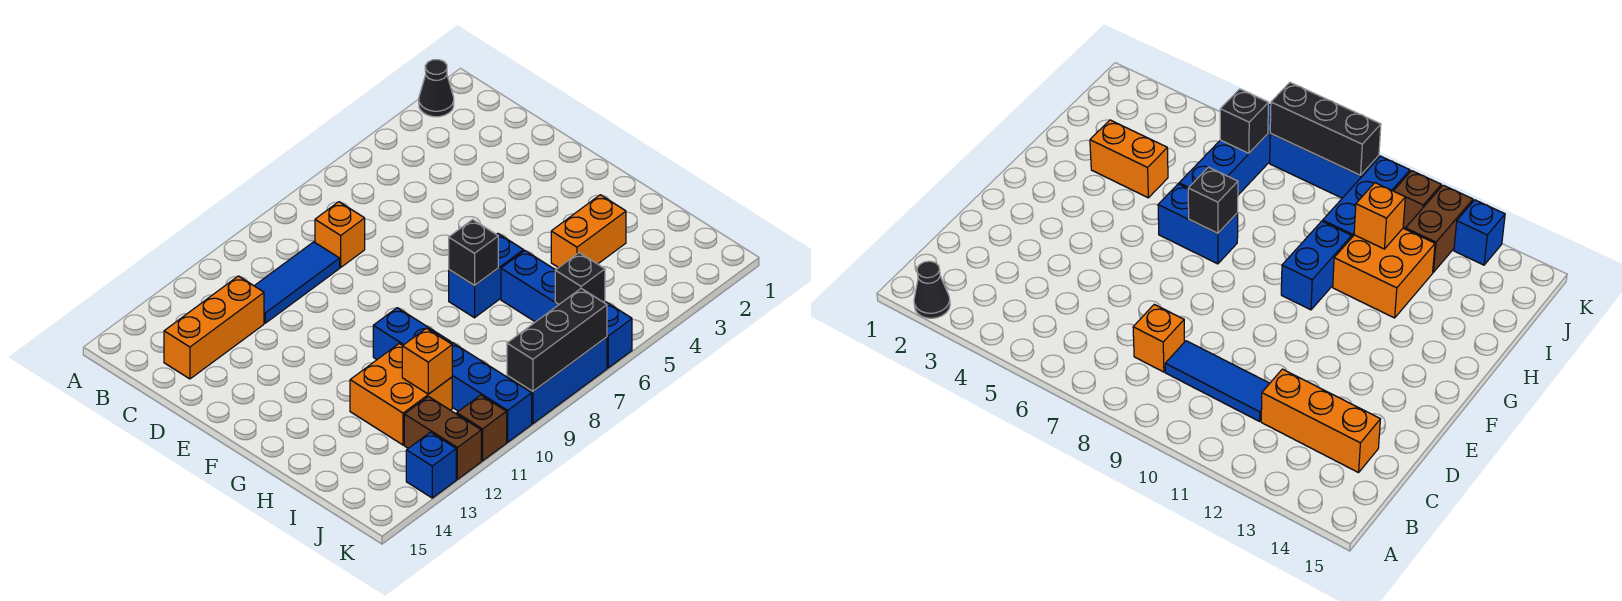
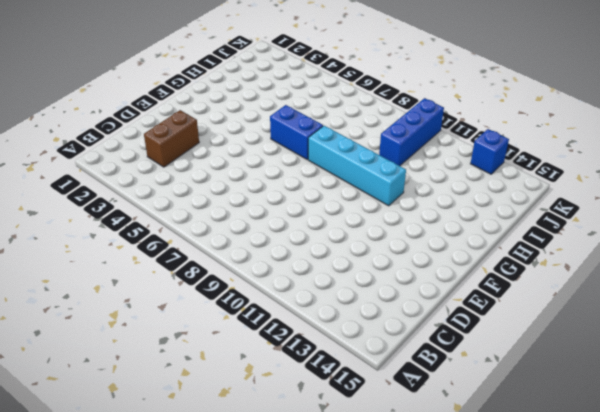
brown brick C3:D3 level 1 -> brown brick J12:K12 level 1
cyan brick G8:G11 level 1 -> blue brick G10:H10 level 1
none -> black cone A2 level 1
none -> orange brick C8 level 1
none -> blue tile C9:C11 level 1

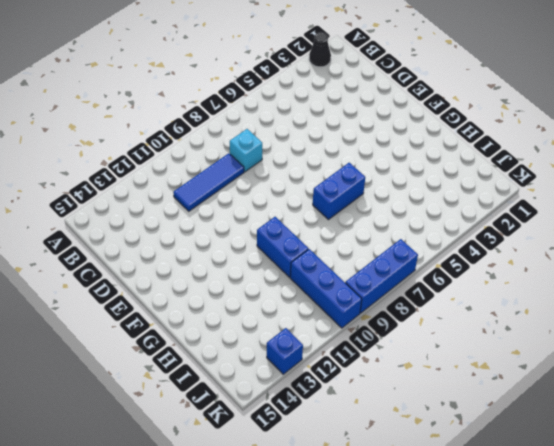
cyan brick C8 level 1 -> orange brick C8 level 1
none -> orange brick C12:C14 level 1
none -> orange brick H3:H4 level 1
none -> blue brick H6:K6 level 1

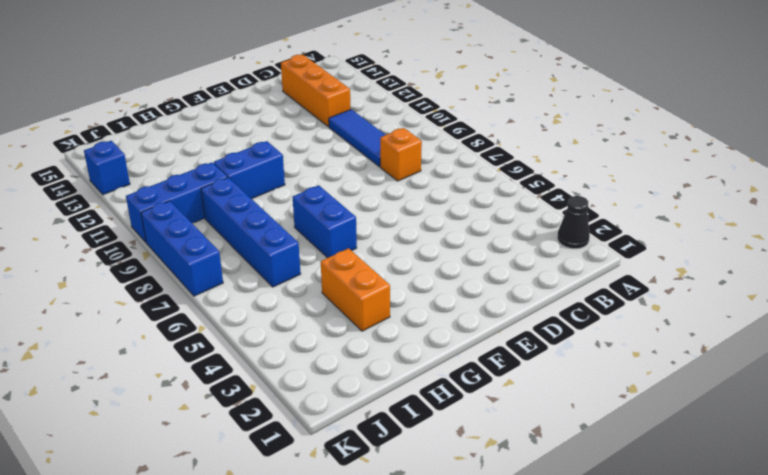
blue brick I6:I9 level 1 -> blue brick H6:K6 level 1
none -> orange brick H11:I12 level 1
none -> brown brick J12:K12 level 1
none -> brown brick K11 level 1

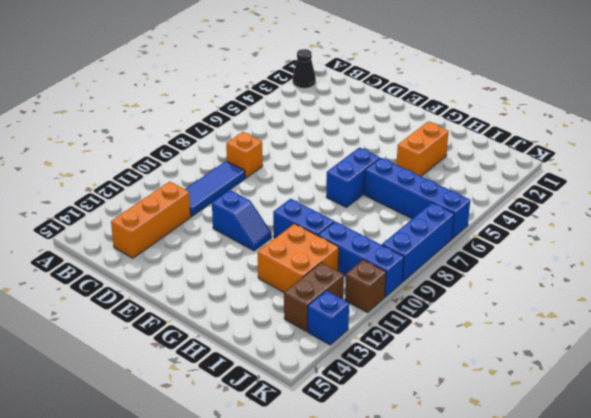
blue slope E11:F11 level 1 top E -> none
brown brick J12:J13 level 1 -> brown brick J12:K12 level 1
none -> black brick G7 level 2
none -> orange brick I11 level 2
none -> black brick J6 level 2

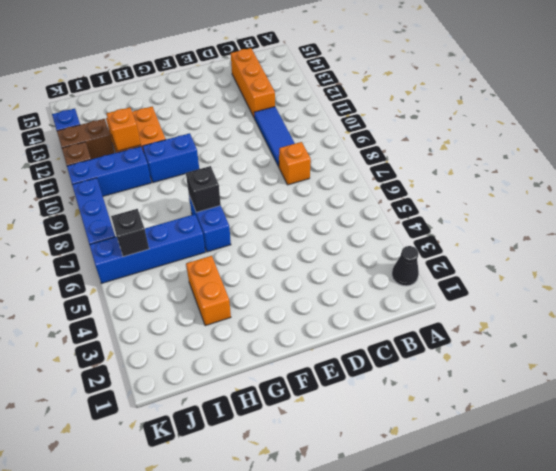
none -> black brick K7:K9 level 2

